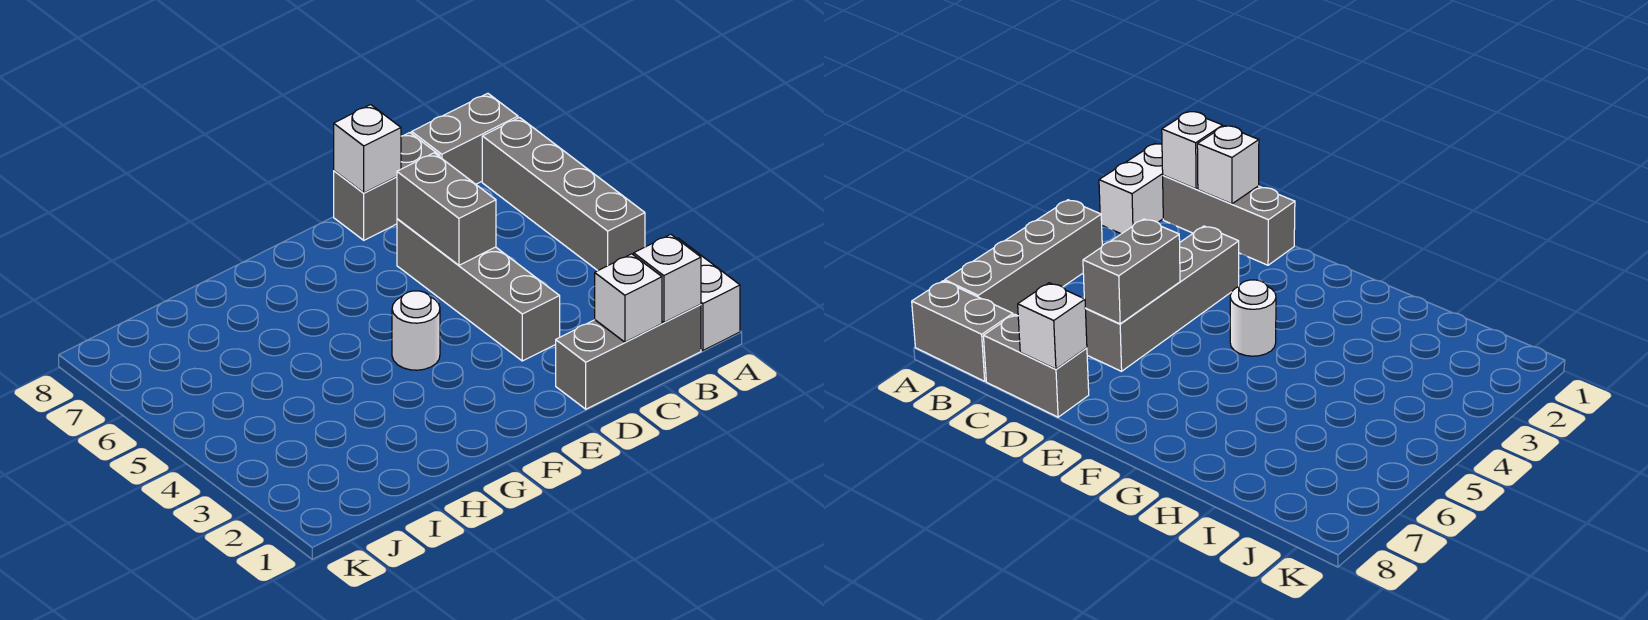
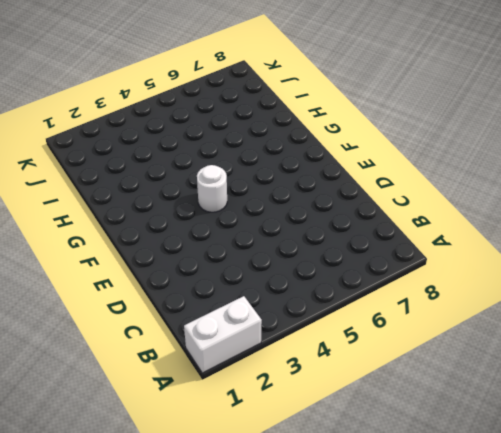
none -> grey brick A4:A7 level 1
none -> grey brick A8:B8 level 1

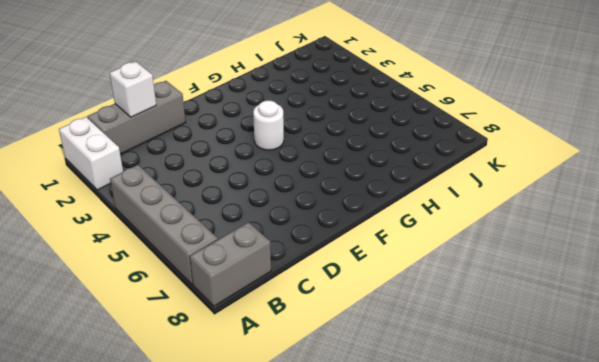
none -> grey brick C8:D8 level 1
none -> grey brick D3:D6 level 1

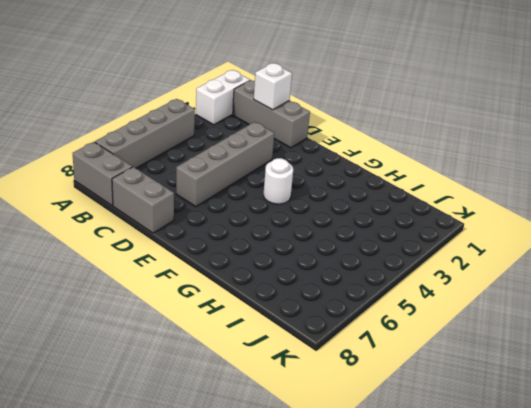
none -> white brick B1 level 2
none -> grey brick D5:D6 level 2

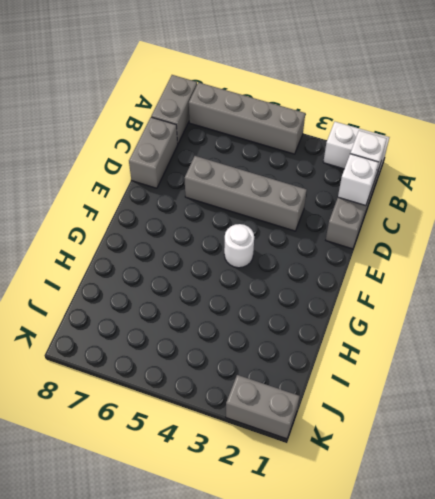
grey brick K1:K2 level 1 -> grey brick D5:D6 level 2
none -> white brick D8 level 2

